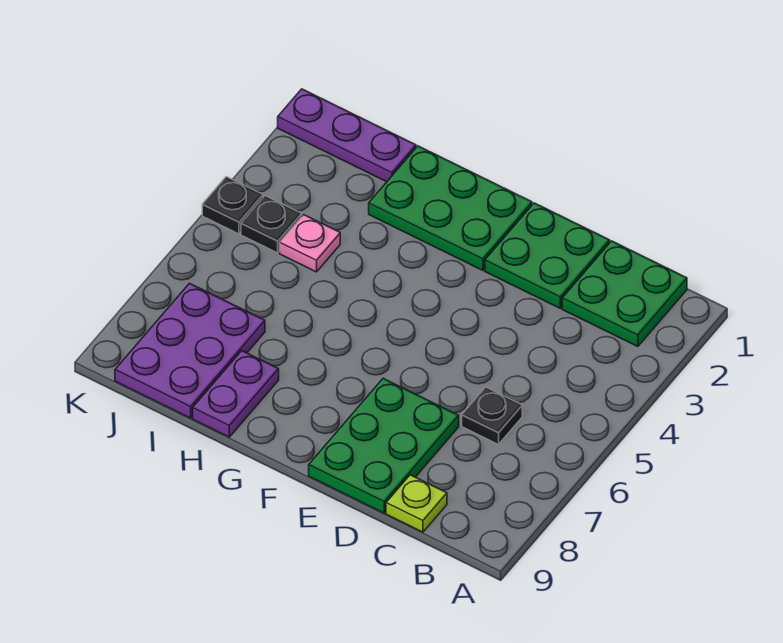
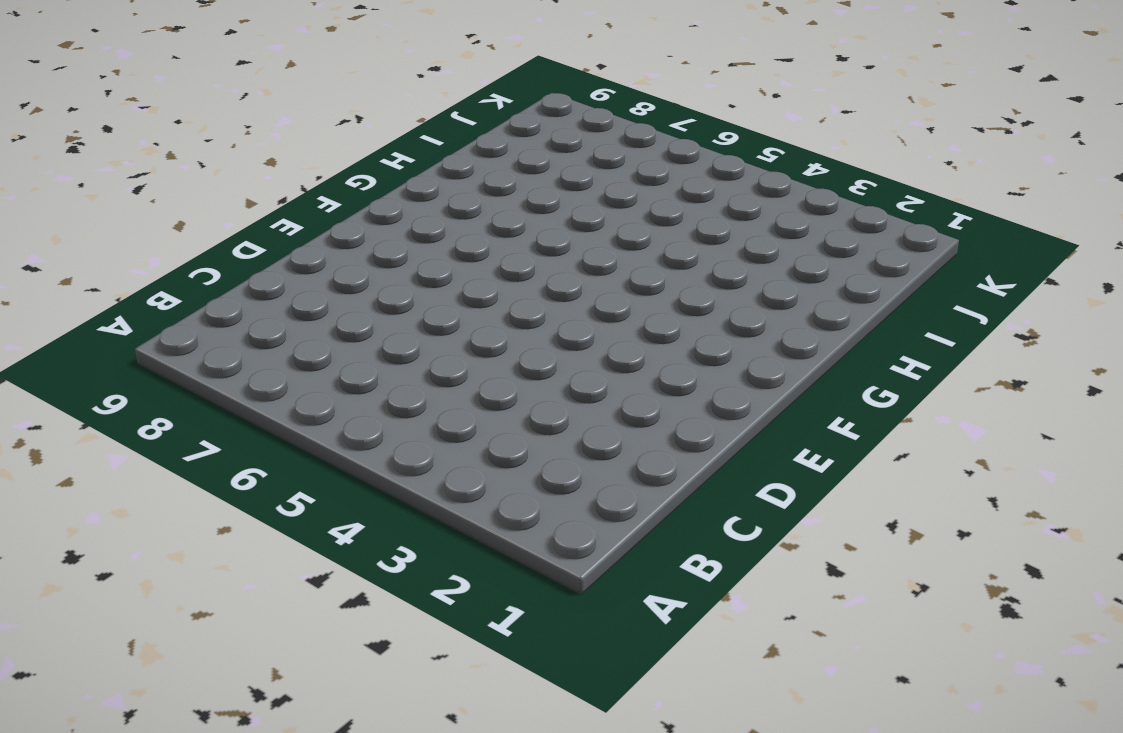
none -> green plate B1:C2 level 1
none -> black plate C6 level 1
none -> lime plate C9 level 1

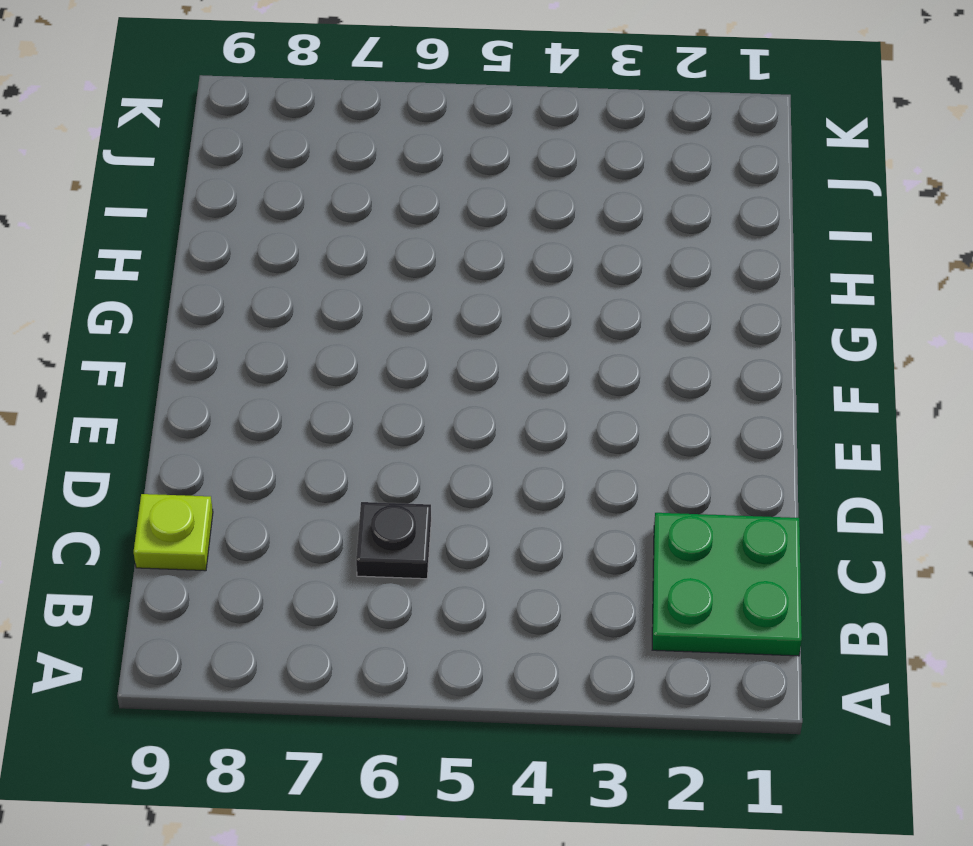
none -> green plate D1:E2 level 1
none -> green plate D7:E9 level 1
none -> green plate F1:H2 level 1

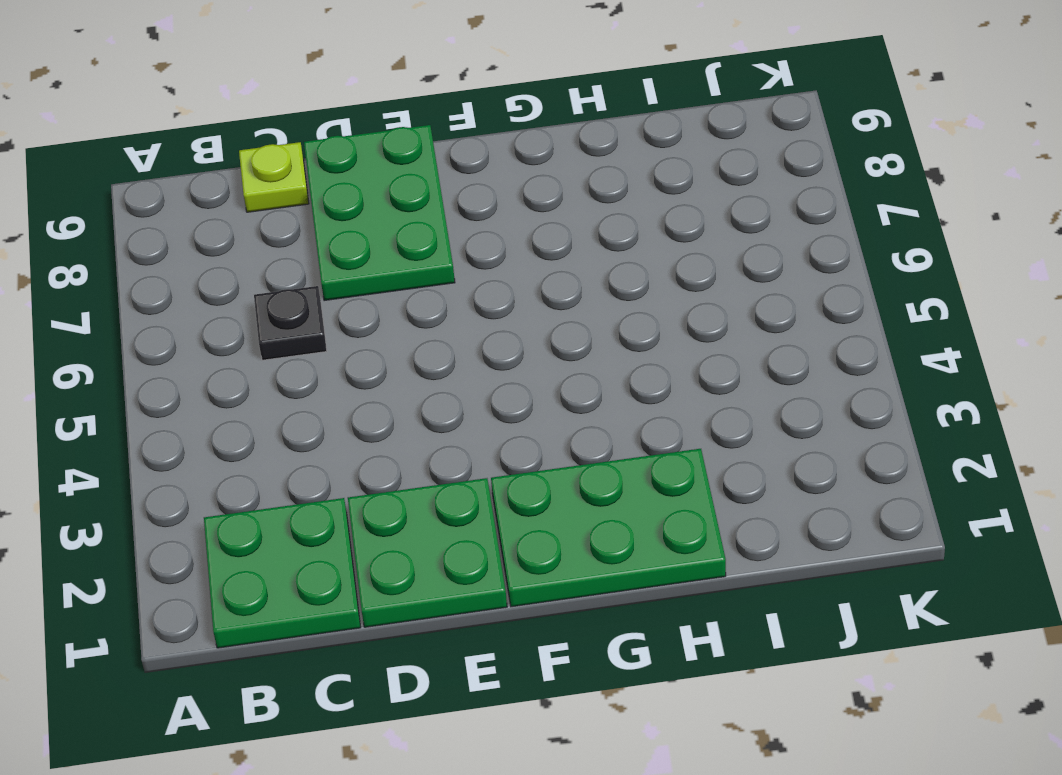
none -> purple plate H8:H9 level 1
none -> purple plate I1:K1 level 1
none -> pink plate I4 level 1

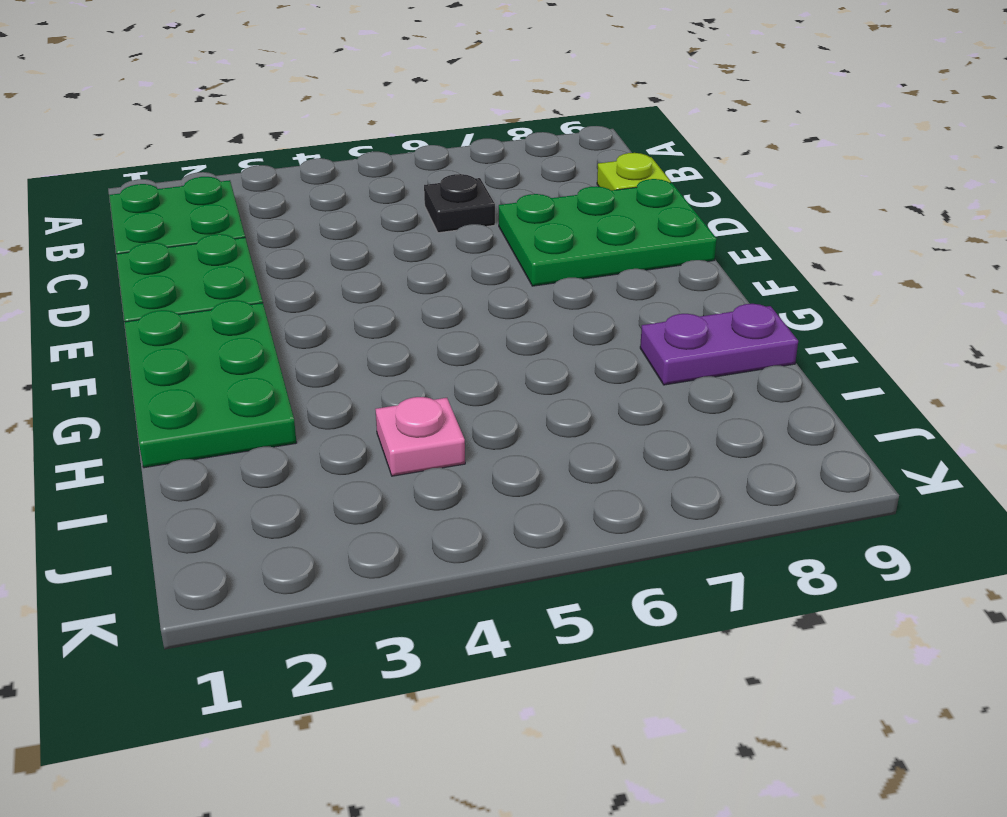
none -> purple plate I1:K1 level 1
none -> purple plate I7:J9 level 1
none -> black plate J4 level 1

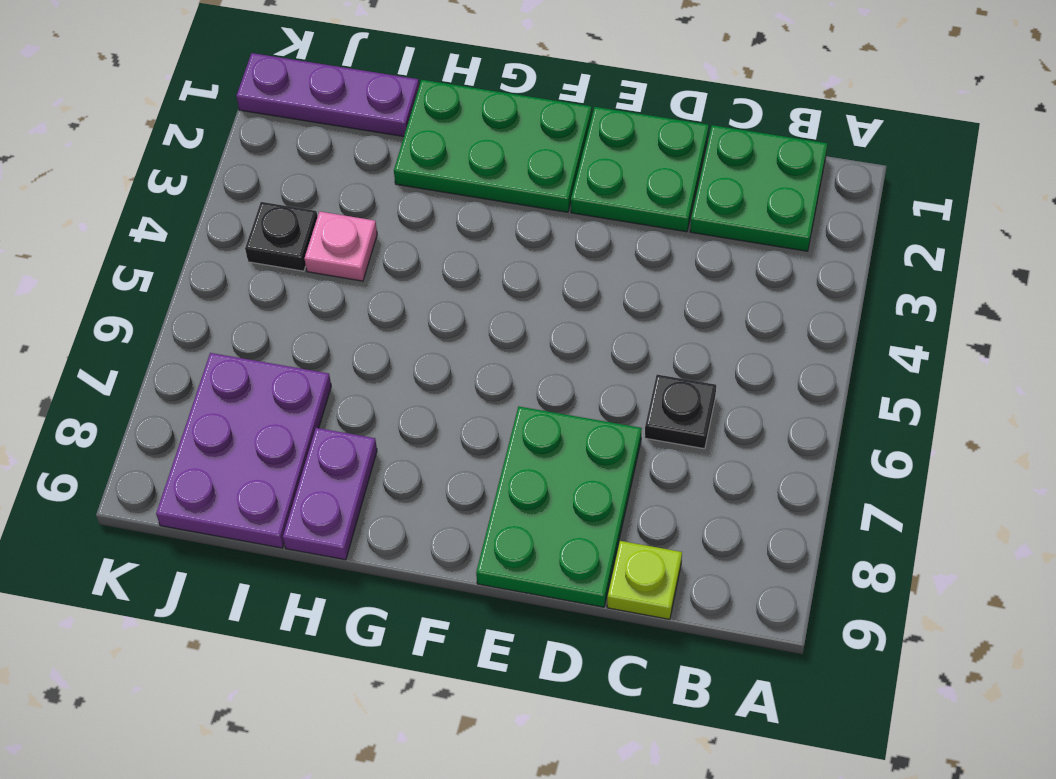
none -> black plate K4 level 1

